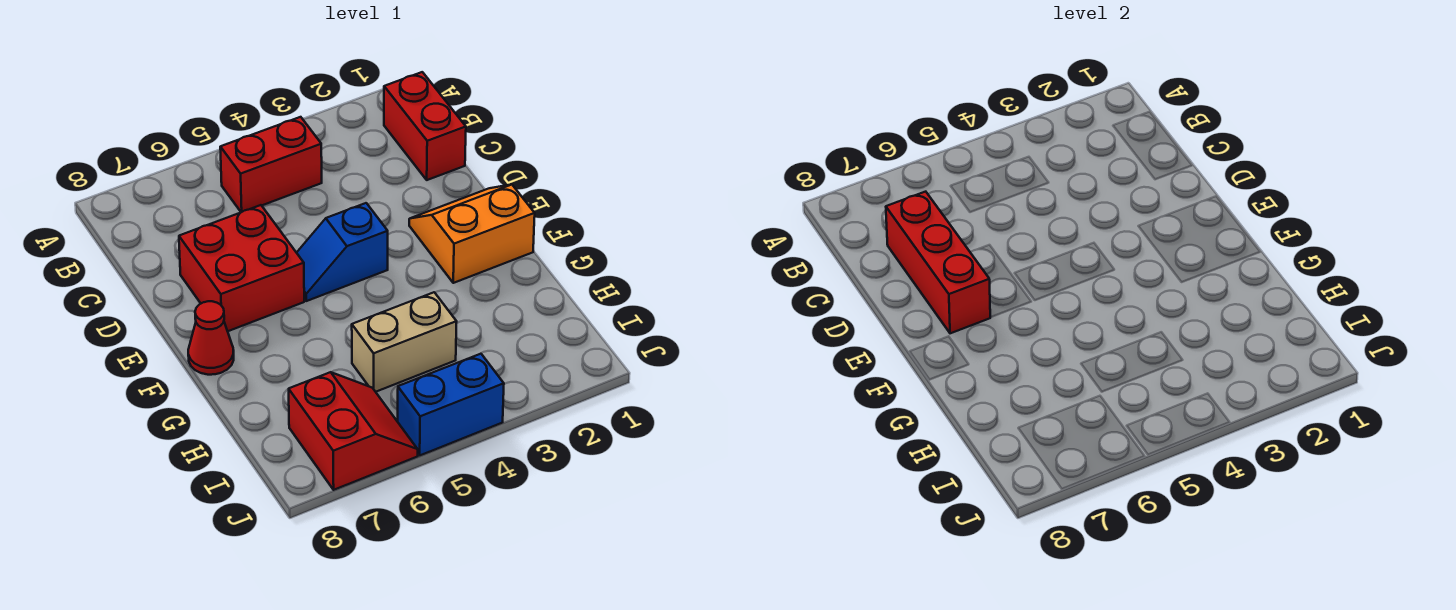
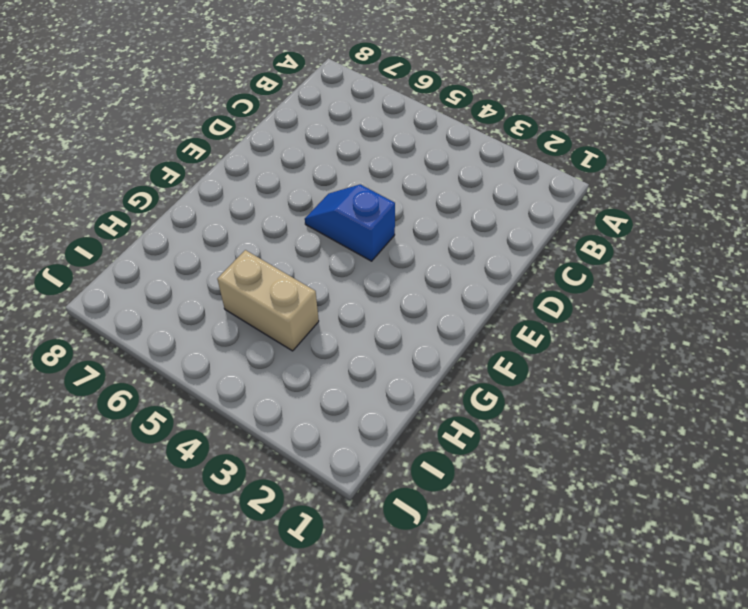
none -> red brick B1:C1 level 1
none -> red brick B4:B5 level 1

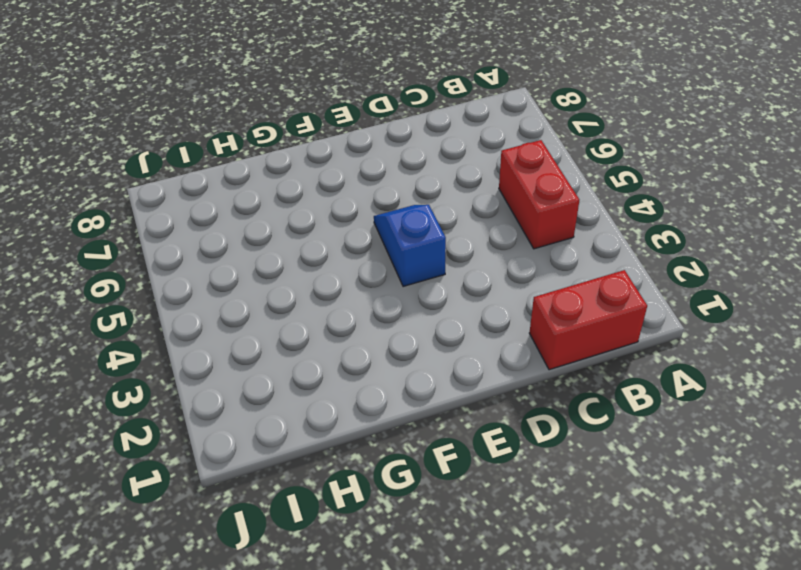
none -> red brick D6:E7 level 1
none -> orange slope E1:F2 level 1 top F

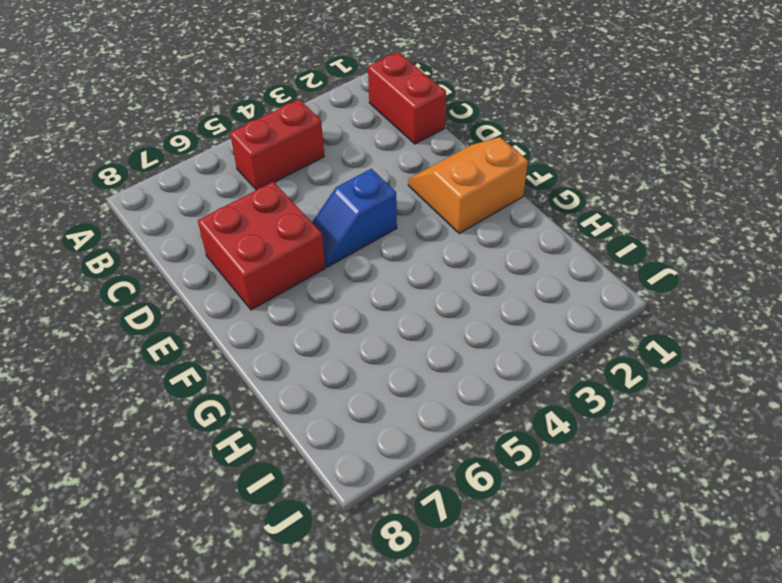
none -> red cone F8 level 1
none -> tan brick H4:H5 level 1

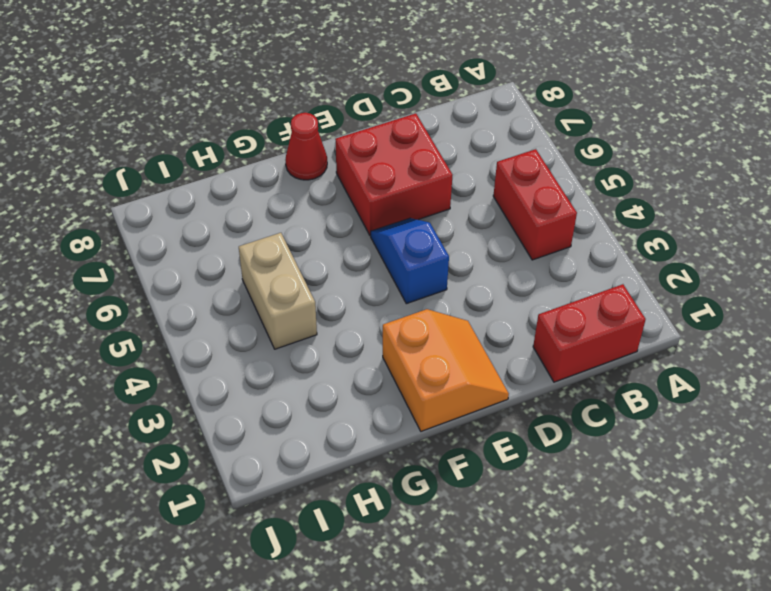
none -> red slope I6:J7 level 1 top 7
none -> blue brick J4:J5 level 1

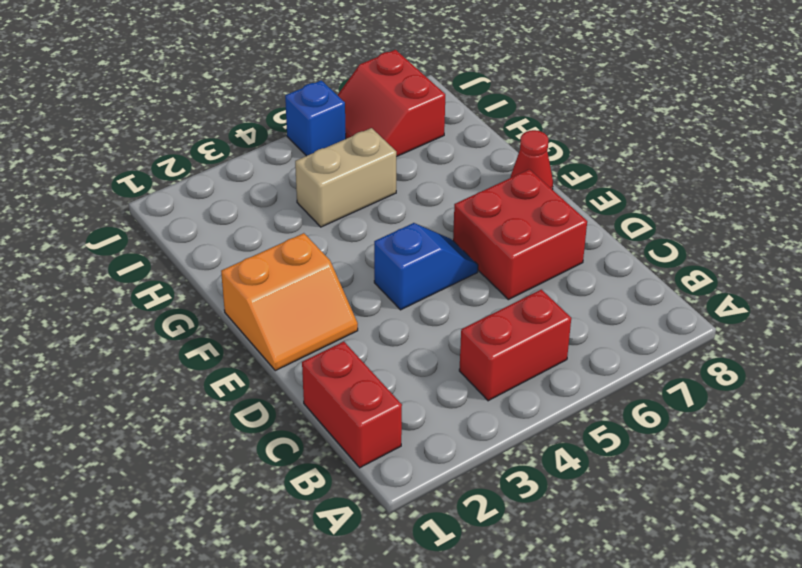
blue brick J5 level 1 -> blue brick J4:J5 level 1
none -> red brick C7:E7 level 2

